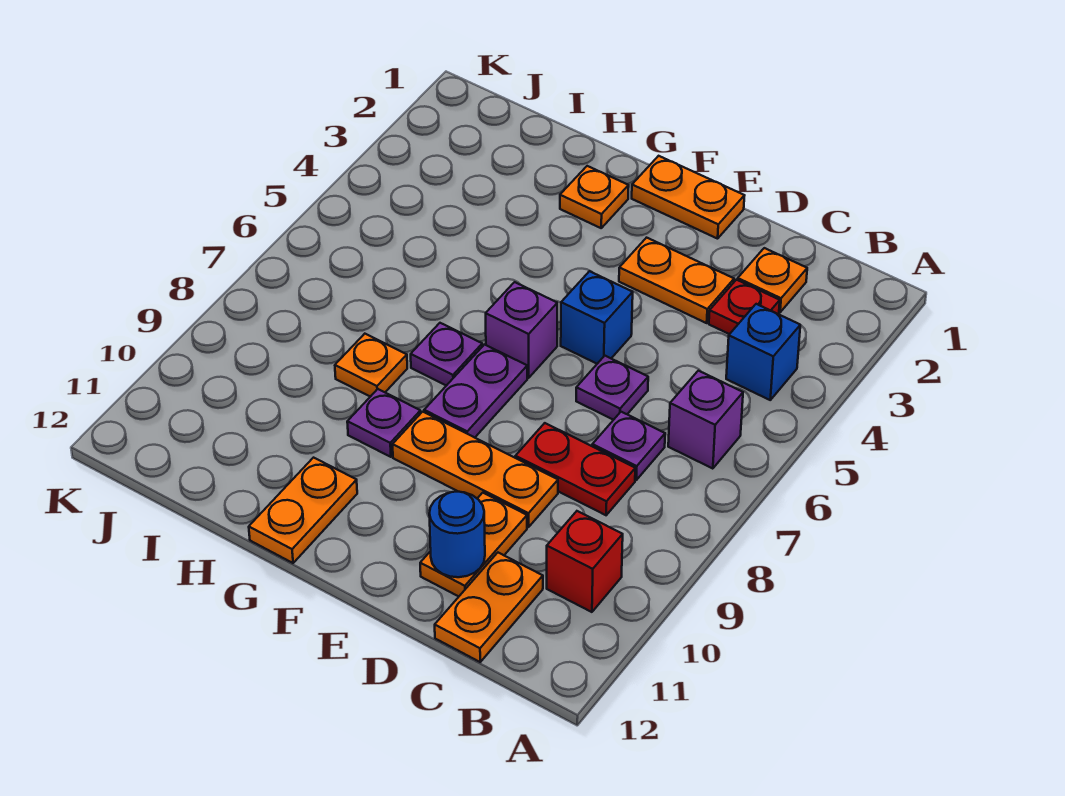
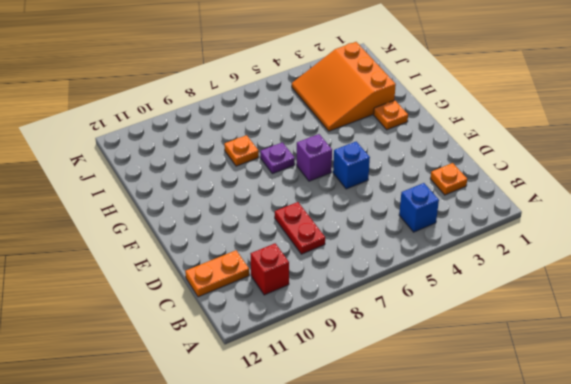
orange slope H2:J4 level 1 top 2 -> none
none -> purple brick B6 level 1
none -> red plate C3 level 1
none -> purple plate C7 level 1

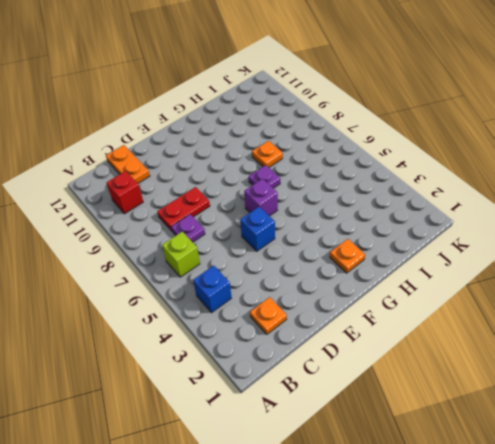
lime brick B6 level 1 -> purple brick B6 level 1
none -> red plate C3 level 1
none -> orange plate D3:E3 level 1
none -> purple plate D6 level 1

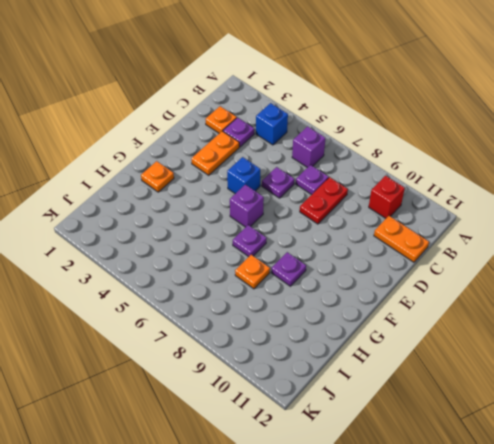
purple plate C3 level 1 -> red plate C3 level 1
none -> orange plate D9:F9 level 1
none -> orange plate D10:D11 level 1
none -> orange plate E1:F1 level 1

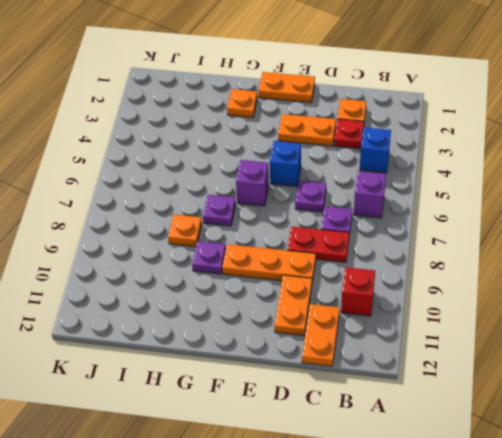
none -> purple plate F7:F8 level 1
none -> orange plate G11:G12 level 1
none -> blue round brick D11 level 2

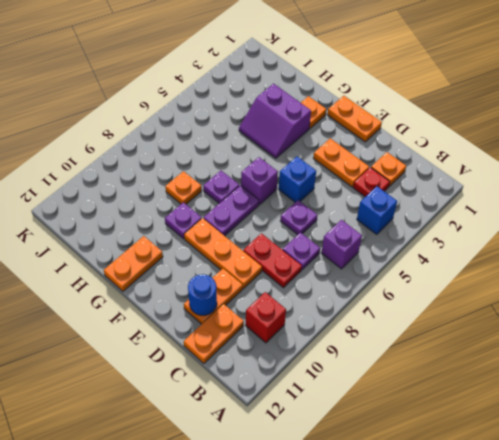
purple slope G3:H4 level 1 top 3 -> none

